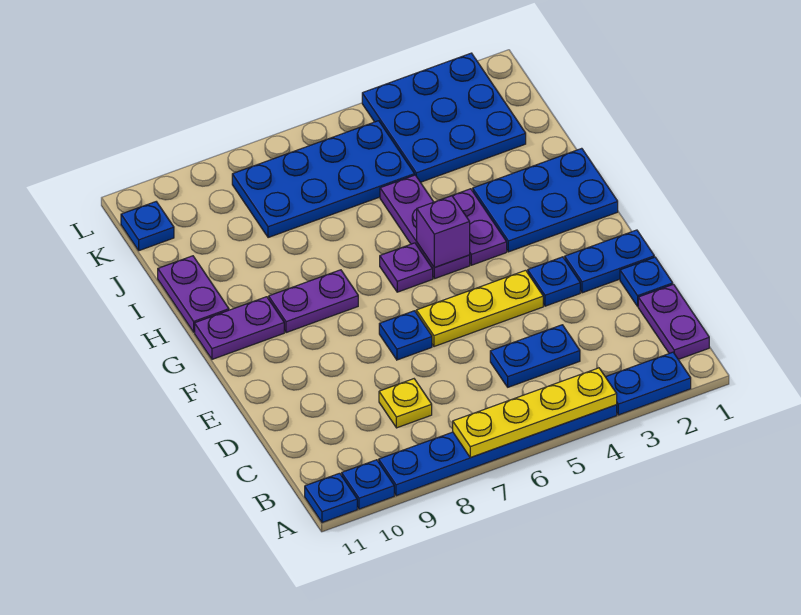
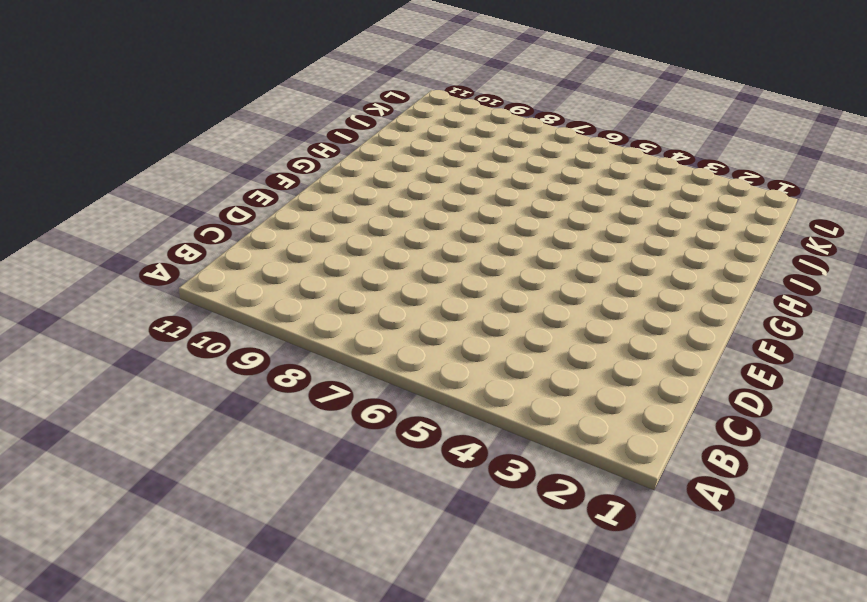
none -> blue plate A2:A3 level 1
none -> blue plate A4:A9 level 1
none -> blue plate A10 level 1

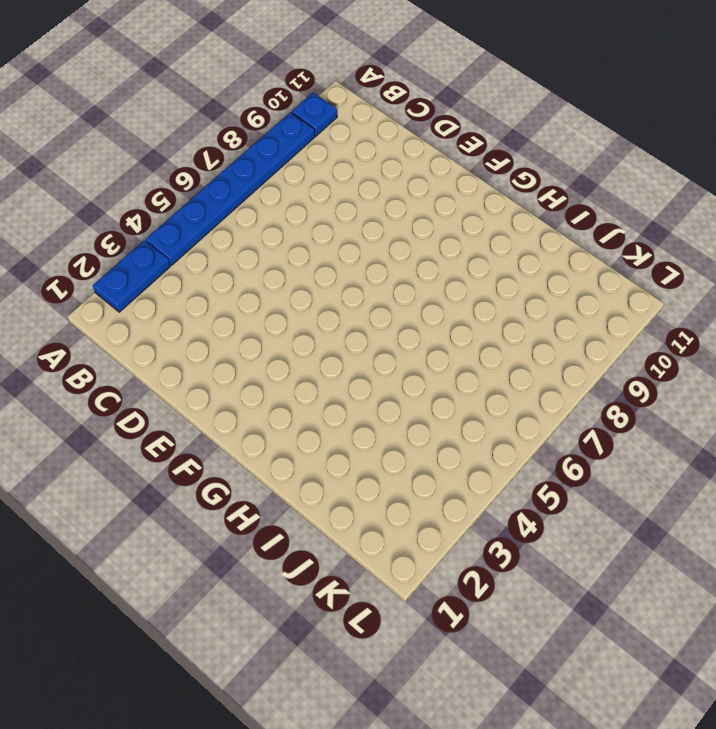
none -> blue plate A11 level 1
none -> purple plate B1:C1 level 1
none -> blue plate C4:C5 level 1

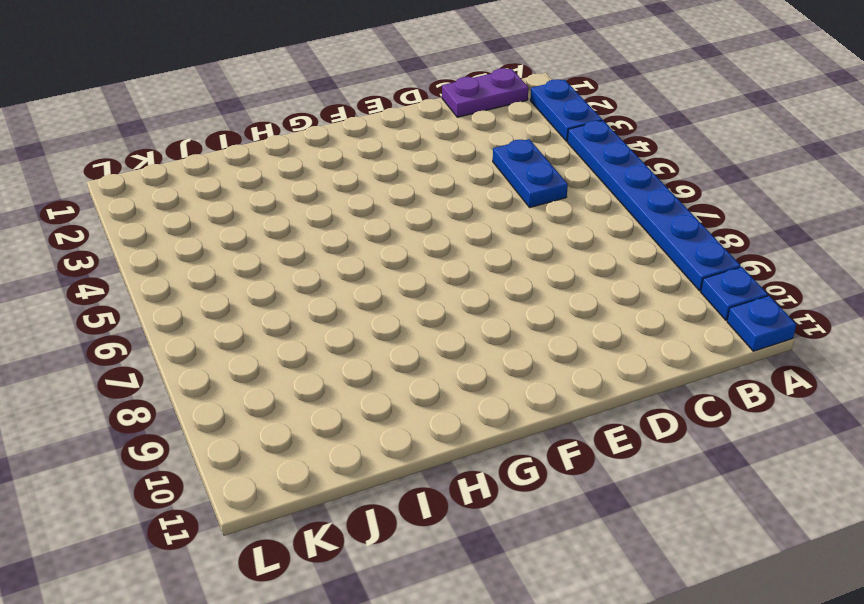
none -> yellow plate C8 level 1
none -> blue plate D1 level 1
none -> blue plate E1:E2 level 1

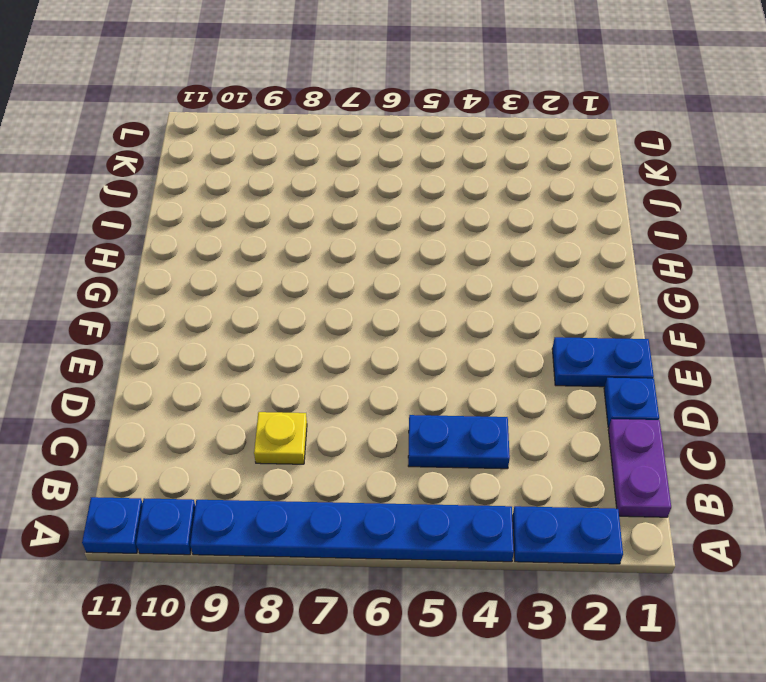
none -> blue plate E3 level 1
none -> yellow plate E4:E6 level 1
none -> blue plate E7 level 1

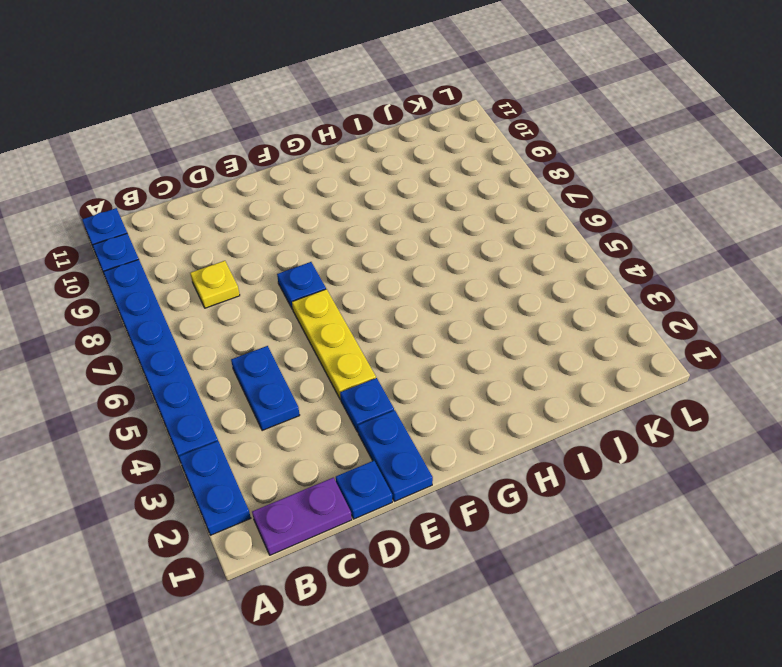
none -> blue plate G1:H3 level 1
none -> purple plate G4:H4 level 1
none -> purple plate G5:I5 level 1

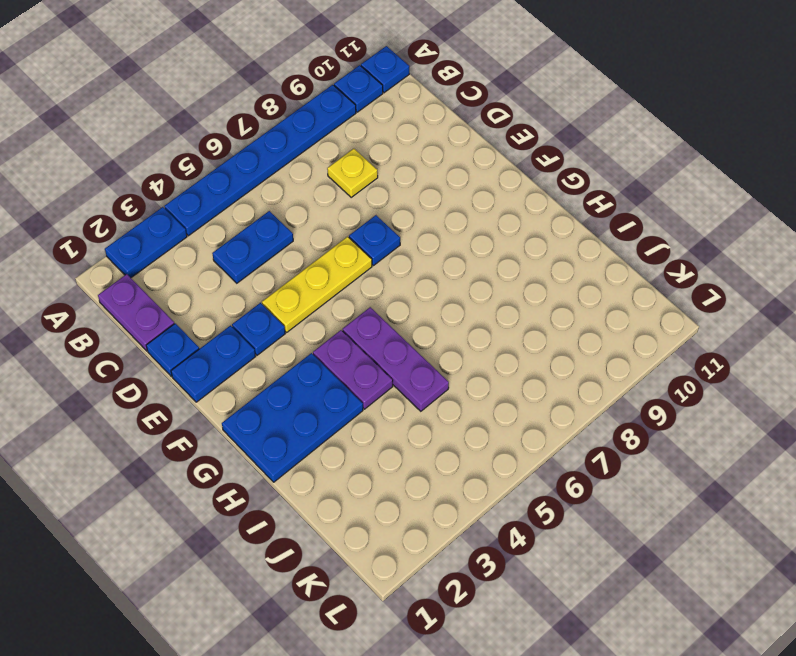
none -> purple plate G6 level 1
none -> purple plate G8:G9 level 1
none -> purple plate G10:G11 level 1

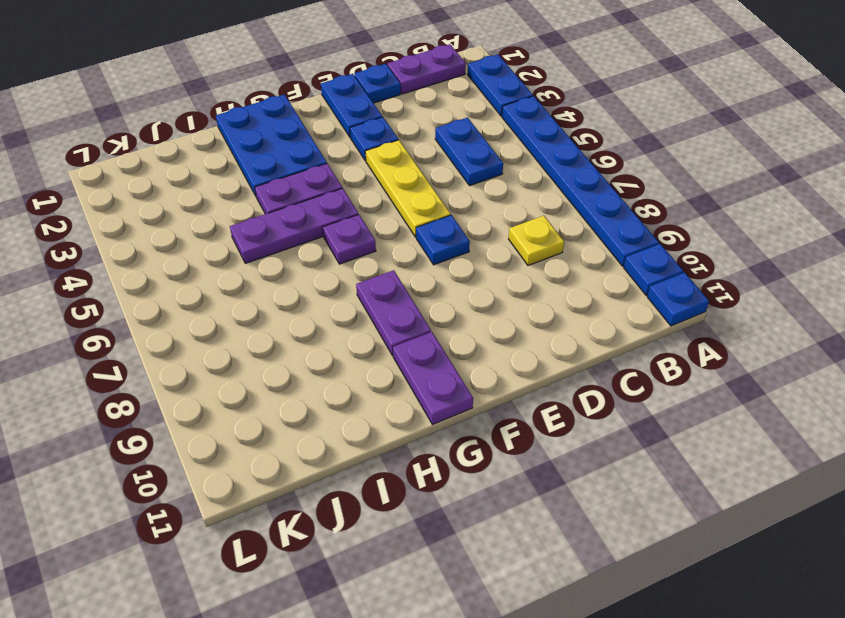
none -> purple plate H11:I11 level 1
none -> blue plate J2:L4 level 1
none -> blue plate J5:K8 level 1

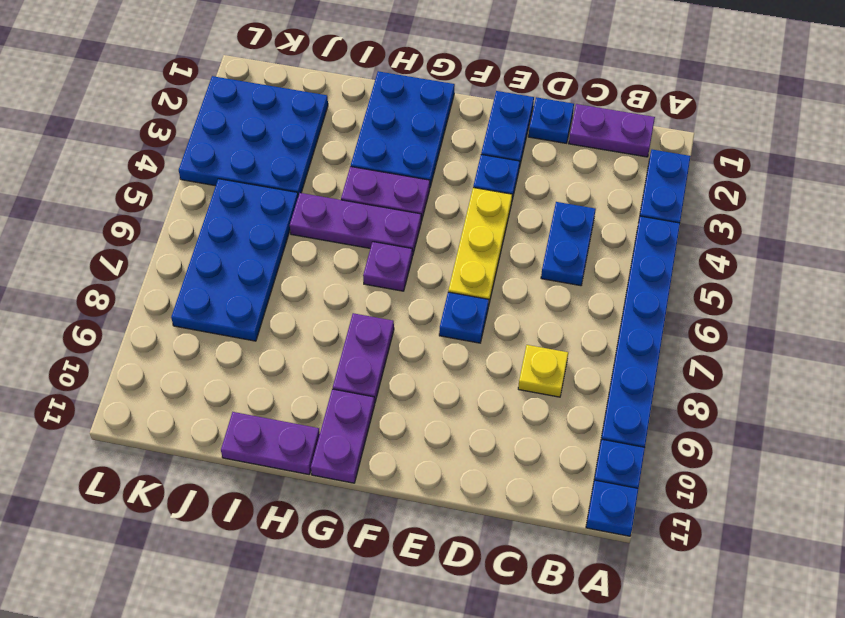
none -> blue plate K11 level 1
none -> yellow plate A4:A7 level 2
none -> purple brick G5 level 2

